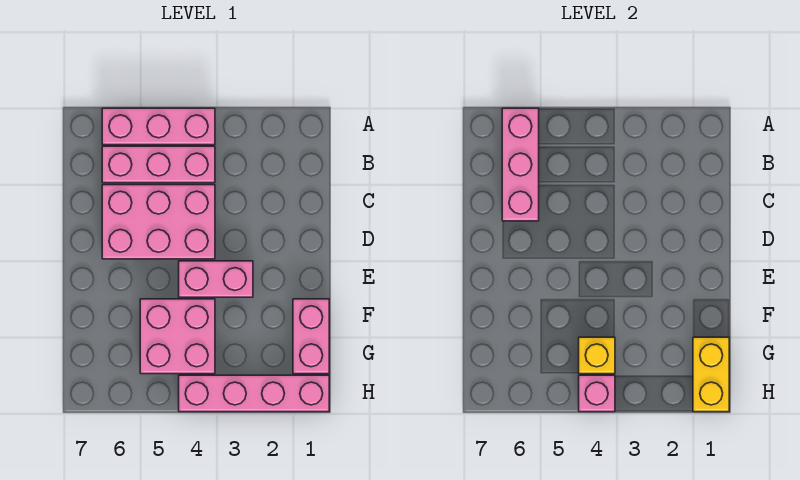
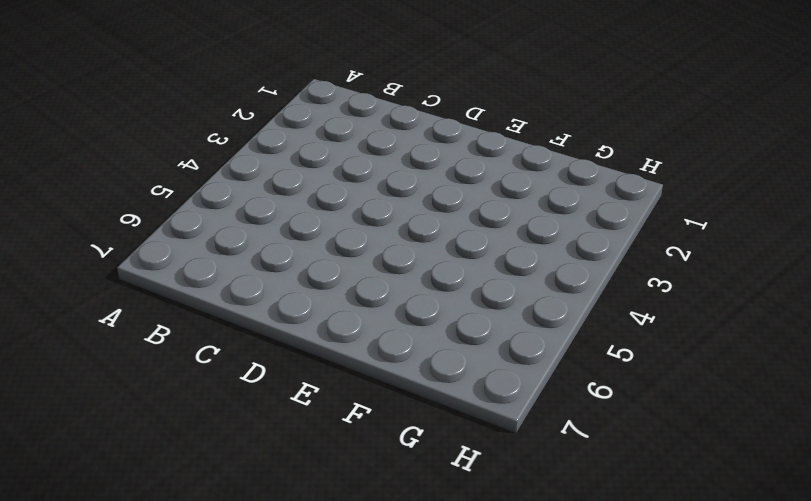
none -> pink brick A4:A6 level 1
none -> pink brick B4:B6 level 1

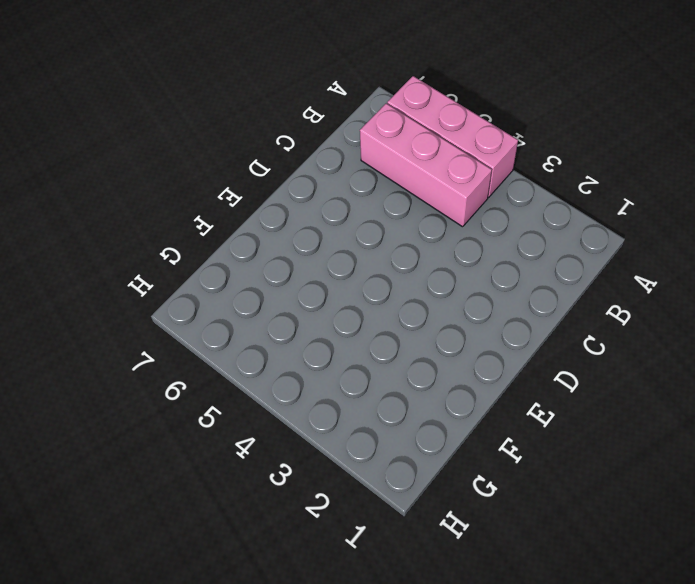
none -> pink brick C4:D6 level 1
none -> pink brick E3:E4 level 1

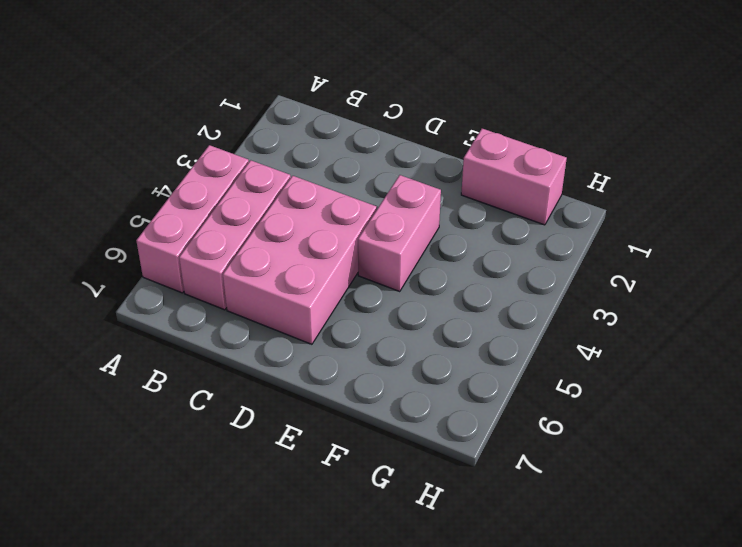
none -> pink brick F4:G5 level 1
none -> pink brick H1:H4 level 1

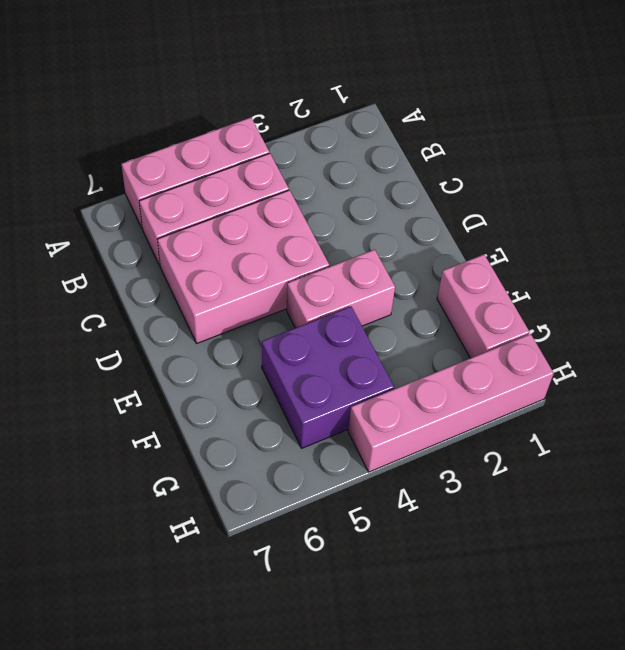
purple brick F4:G5 level 1 -> pink brick F4:G5 level 1
none -> pink brick A6:C6 level 2
none -> yellow brick G1:H1 level 2

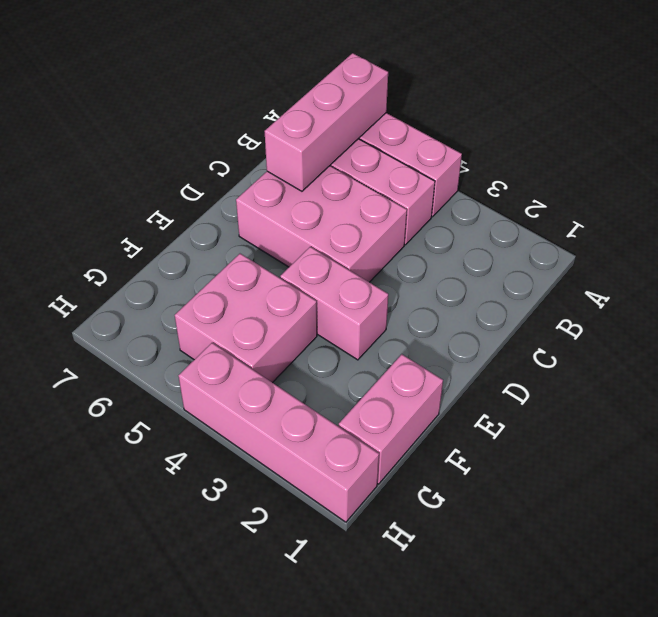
none -> yellow brick G1:H1 level 2
none -> yellow brick G4 level 2

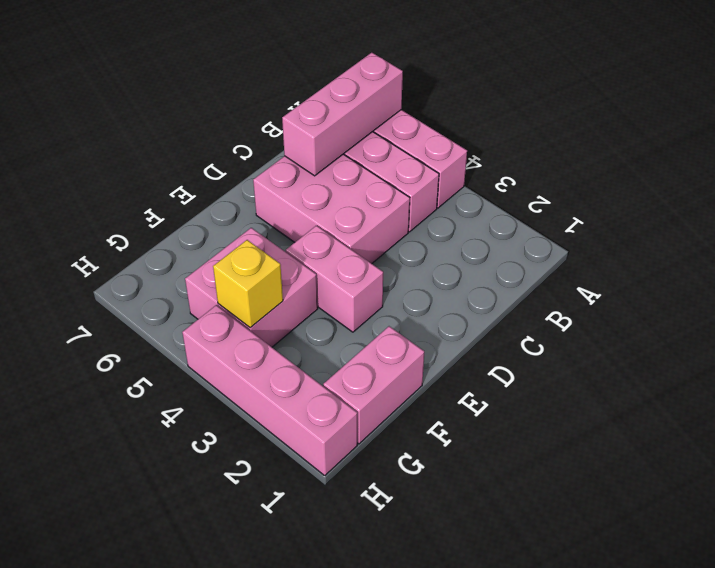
none -> yellow brick G1:H1 level 2
none -> pink brick H4 level 2

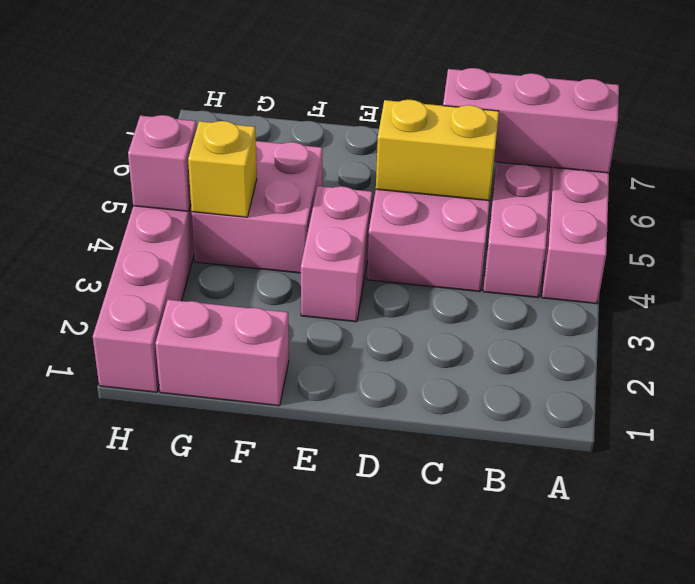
yellow brick C5:D5 level 2 -> yellow brick G1:H1 level 2

